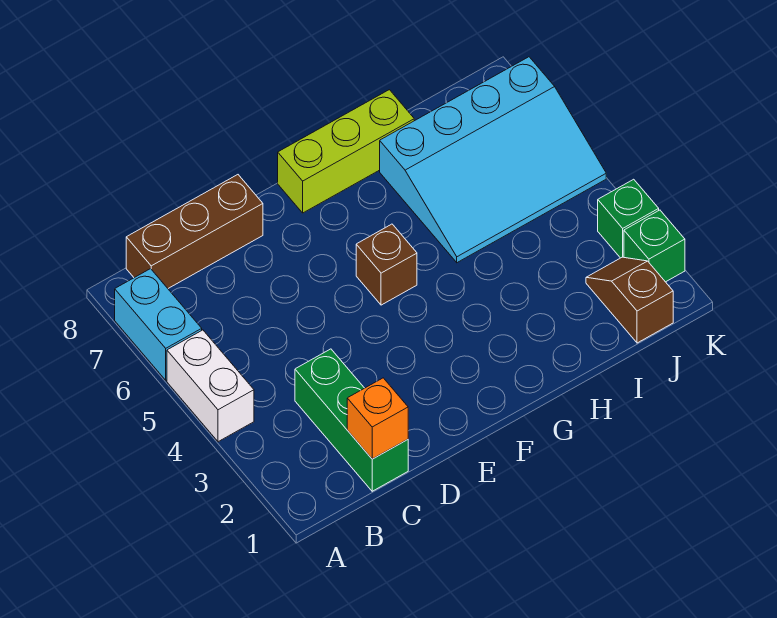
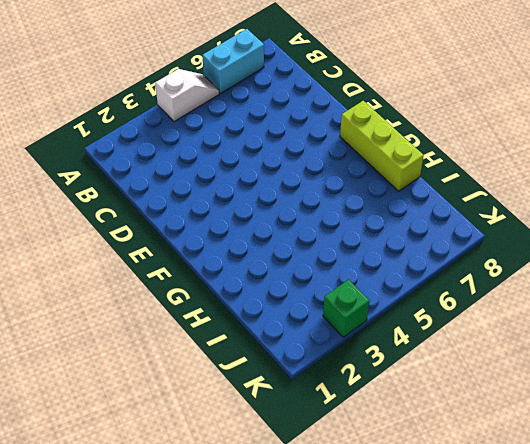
white slope A4:A5 level 1 top 4 -> white brick A4:A5 level 1
none -> brown brick B8:D8 level 1
none -> green brick C1:C3 level 1

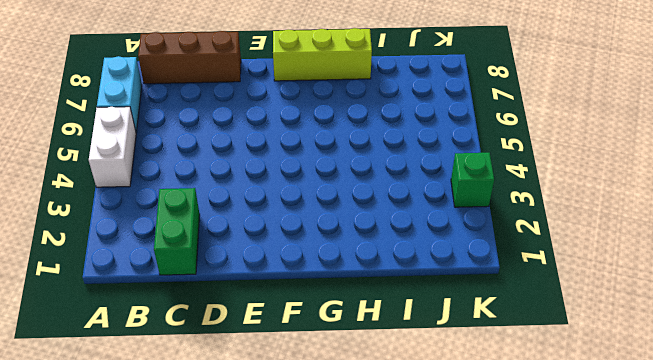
green brick C1:C2 level 1 -> green brick C1:C3 level 1
none -> brown brick F5 level 1
none -> cyan slope H5:K7 level 1 top 7

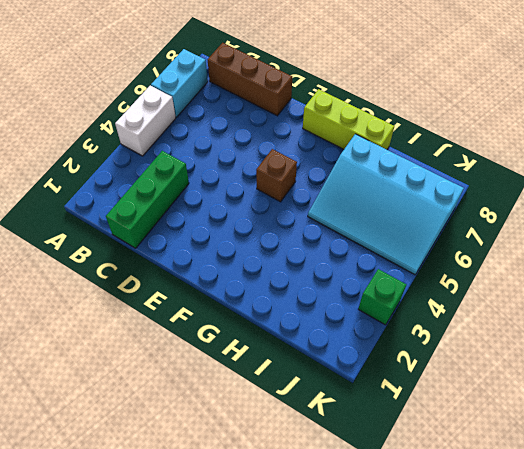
none -> brown slope J1:J2 level 1 top 1
none -> green brick K2 level 1

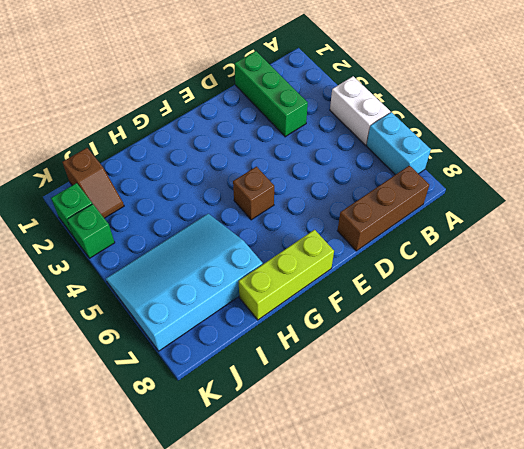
none -> orange brick C1 level 2

